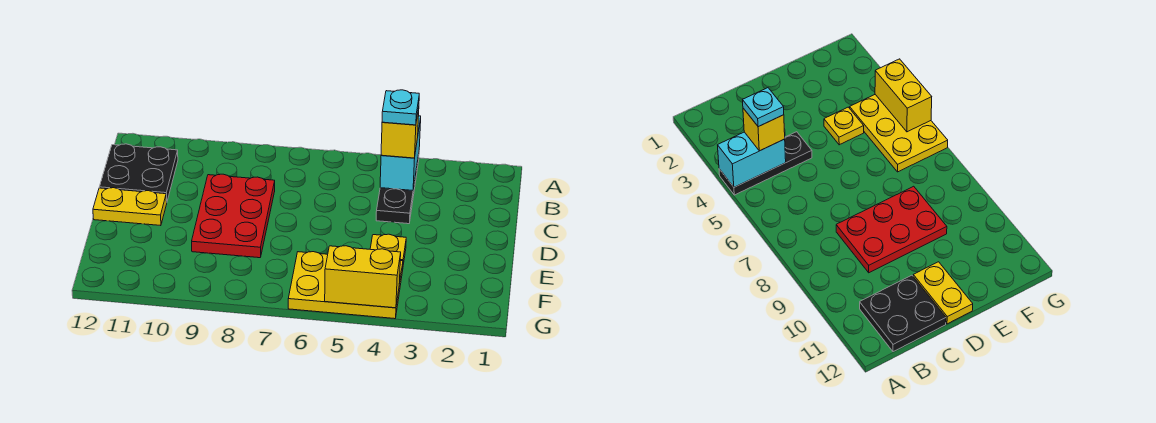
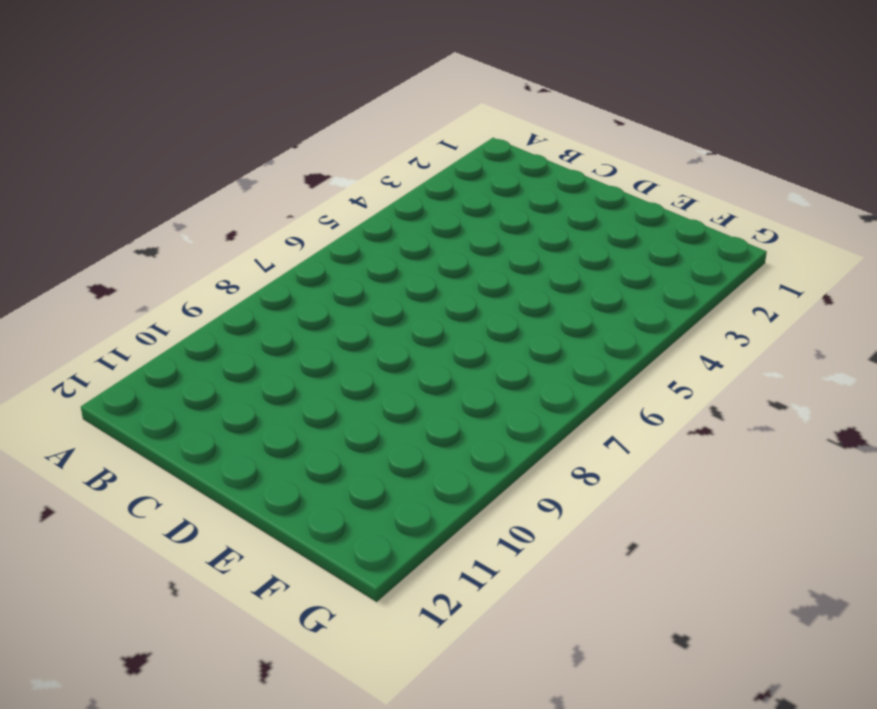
none -> black plate A4:C4 level 1
none -> black plate B11:C12 level 1

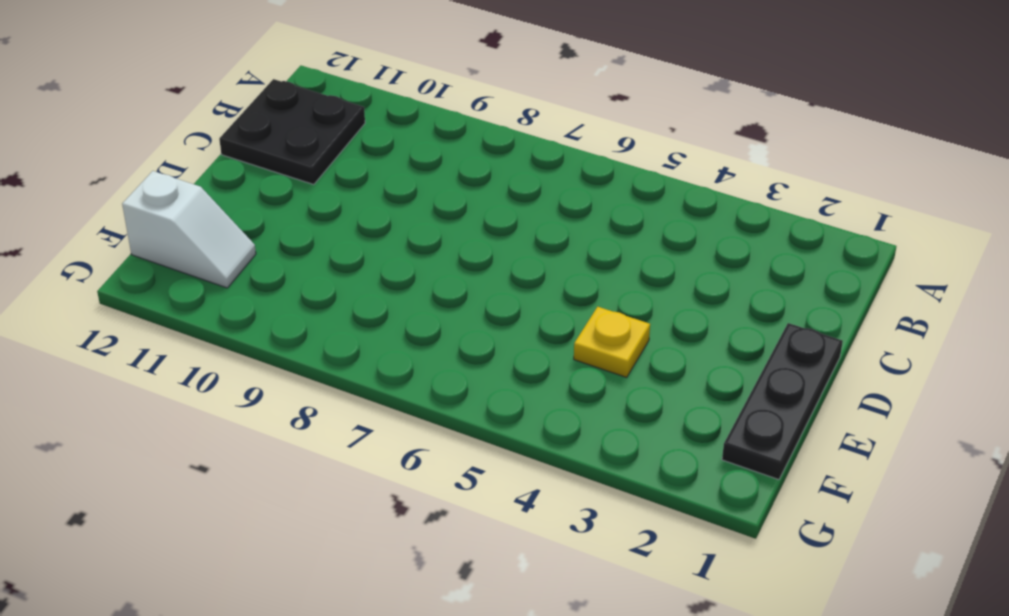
black plate D1:F1 level 1 -> black plate A4:C4 level 1
white slope F11:F12 level 1 top 12 -> none
none -> red plate C8:E9 level 1
none -> yellow plate D11:D12 level 1

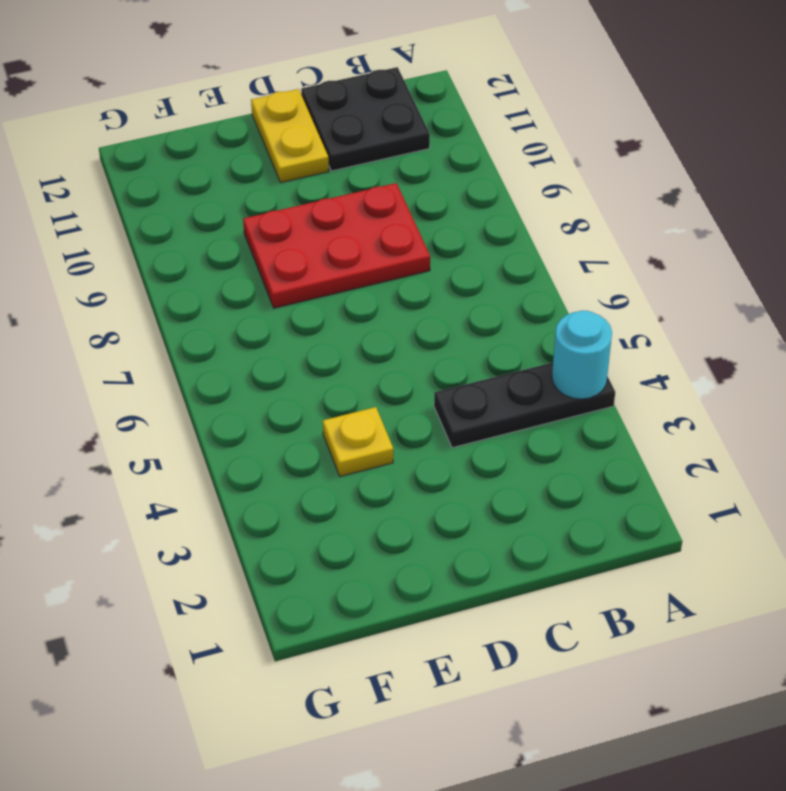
cyan round brick A4 level 2 -> cyan brick A4:B4 level 2
none -> yellow plate F4:G6 level 1
none -> yellow brick G4:G5 level 2

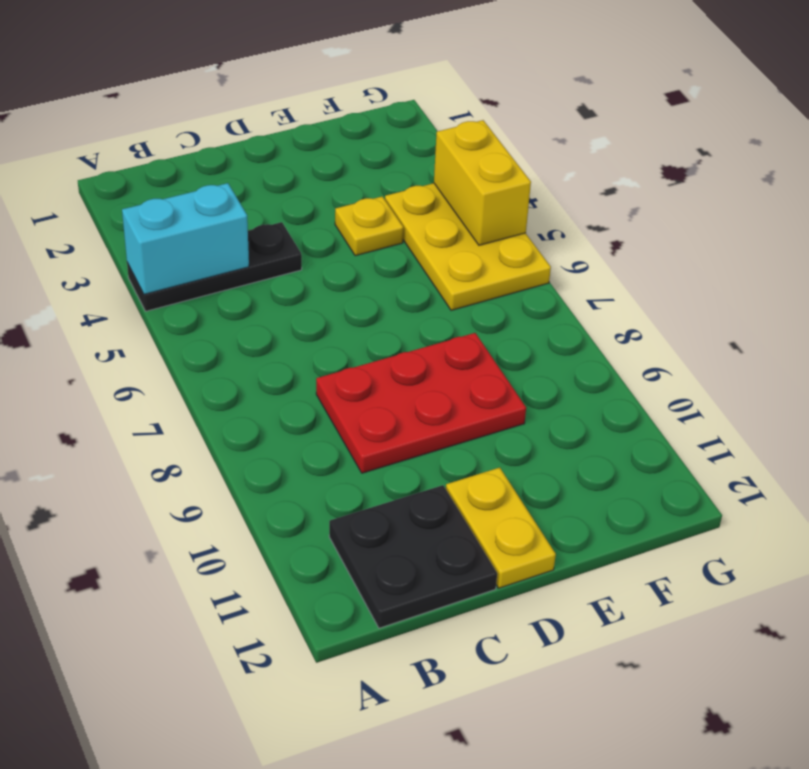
none -> yellow brick B4 level 3
none -> cyan plate B4 level 4

